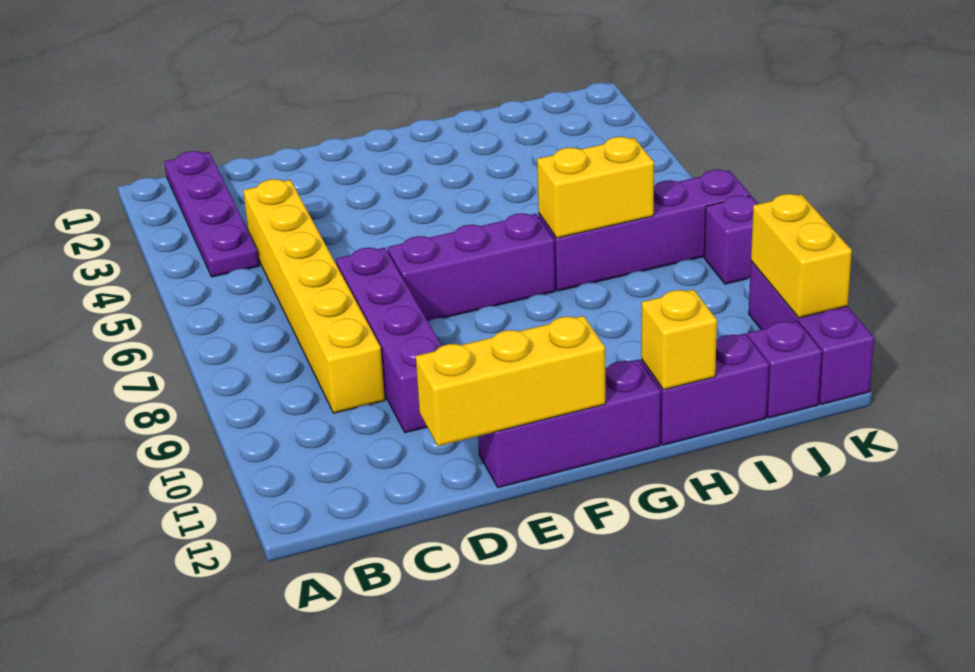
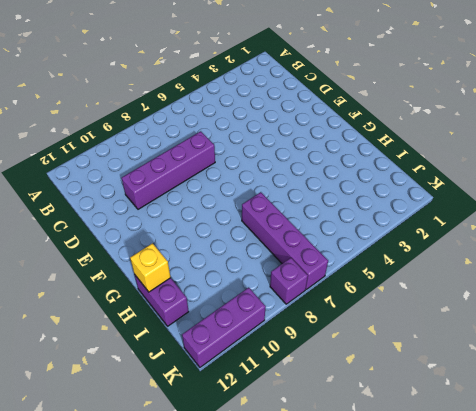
none -> purple plate B1:B4 level 1
none -> yellow brick C4:C9 level 1
none -> purple brick E7:G7 level 1

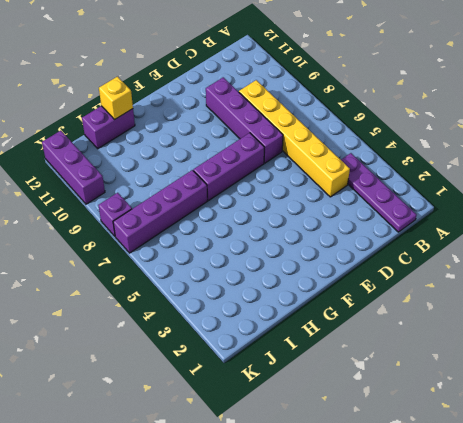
none -> purple brick E12:G12 level 1
none -> purple brick J12 level 1
none -> yellow brick D12:F12 level 2

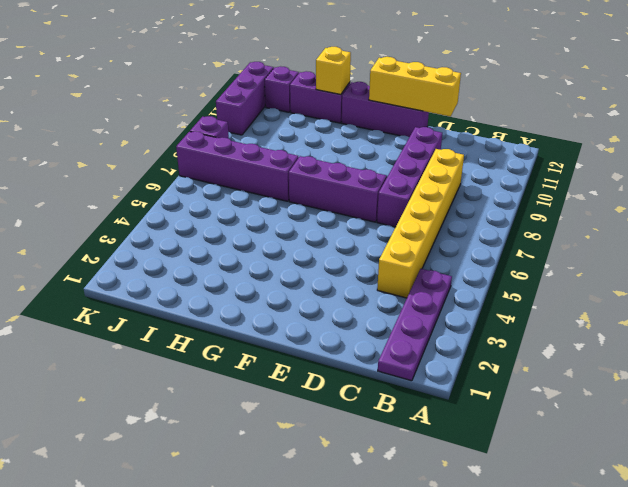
none -> yellow brick H7:I7 level 2
none -> yellow brick K10:K11 level 2

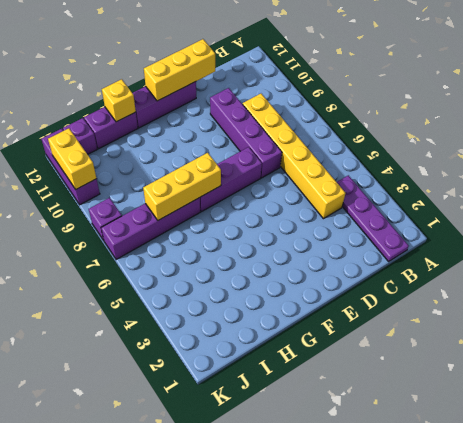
yellow brick G7:I7 level 2 -> yellow brick H7:I7 level 2

